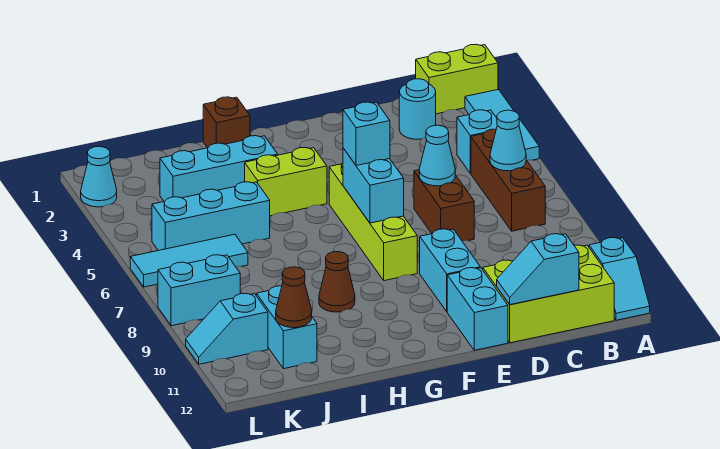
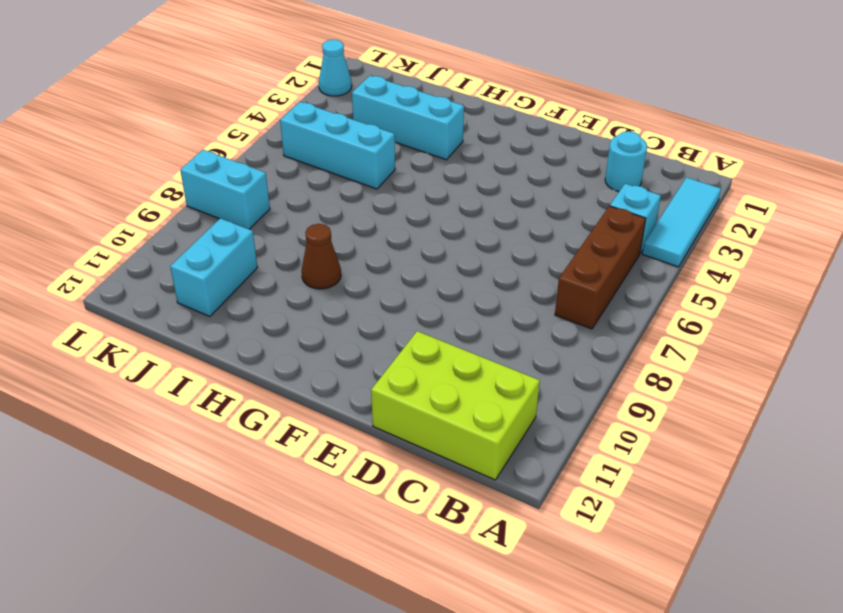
none -> lime brick A1:B1 level 1
none -> cyan slope A11:A12 level 1 top 11
none -> brown brick D6:D7 level 1

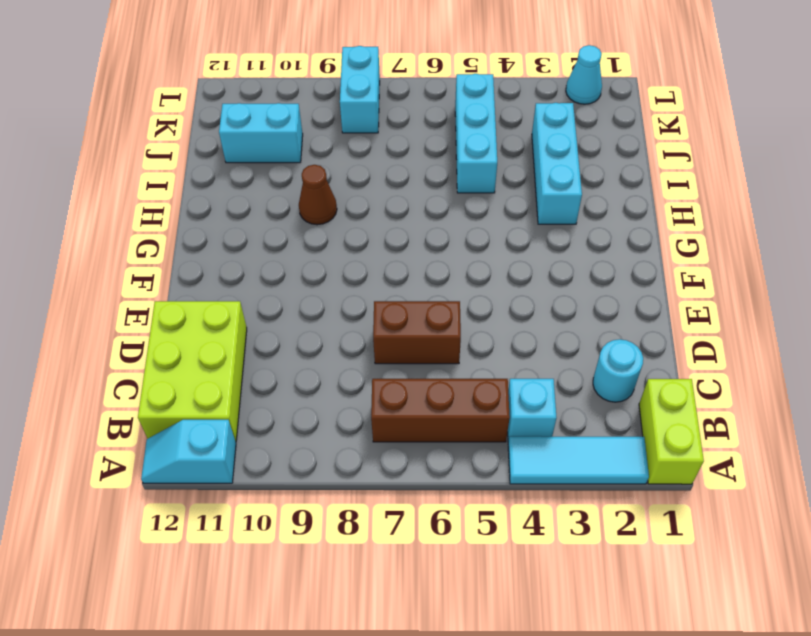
none -> cyan brick E9:E10 level 1
none -> cyan brick E11:E12 level 1
none -> lime brick F5:F8 level 1

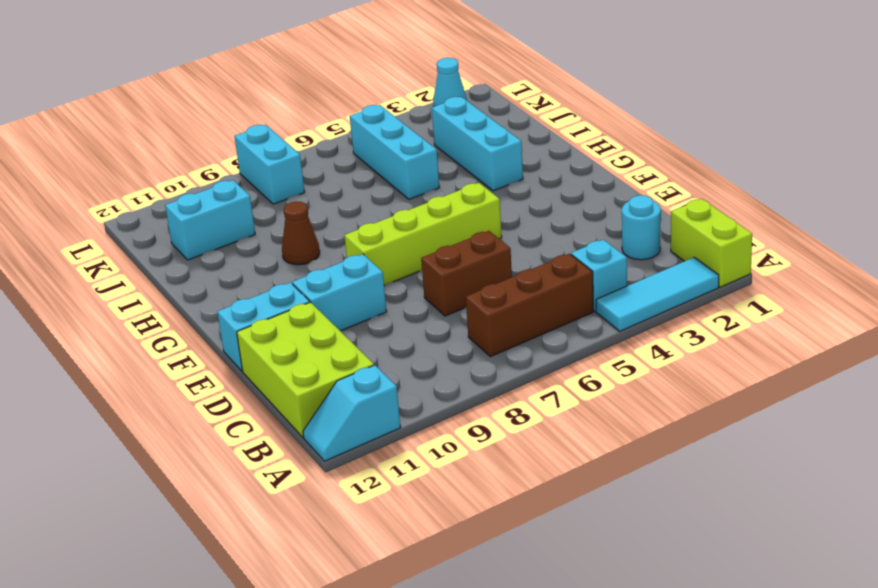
none -> lime brick G4:H4 level 1
none -> brown brick H1 level 1
none -> cyan tile J6:L6 level 1

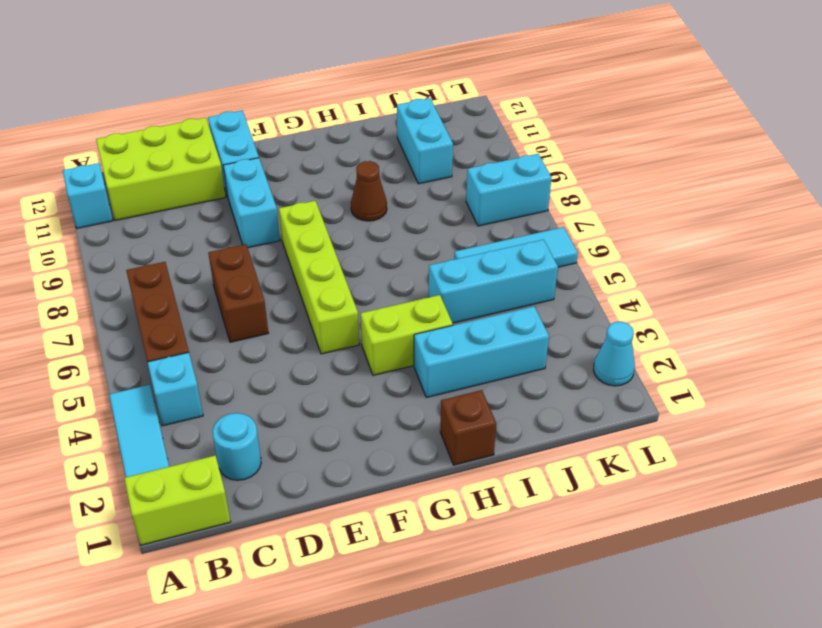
none -> cyan slope K10:L10 level 1 top K
none -> cyan cone B6 level 2
none -> cyan slope C12:D12 level 2 top C

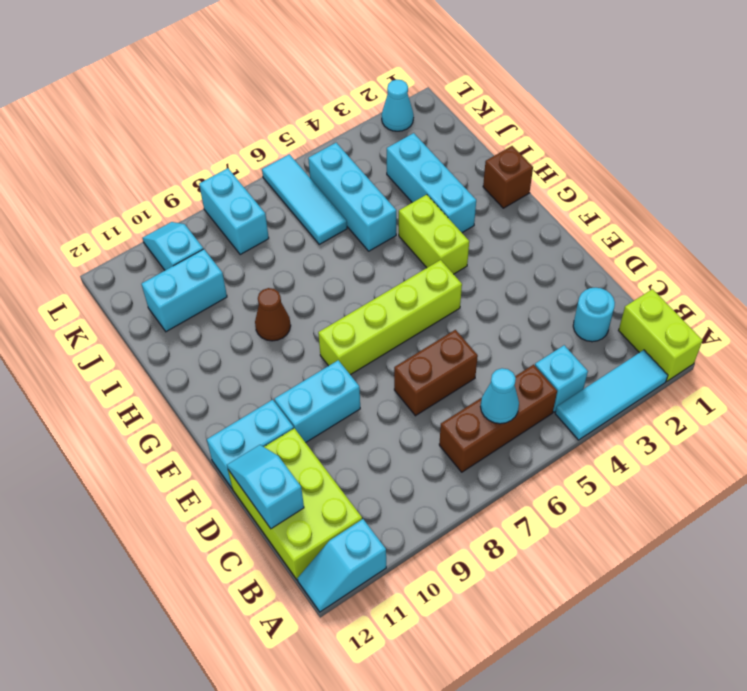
none -> cyan cone D6 level 2
none -> cyan brick F6:F7 level 2
none -> brown cone J11 level 2

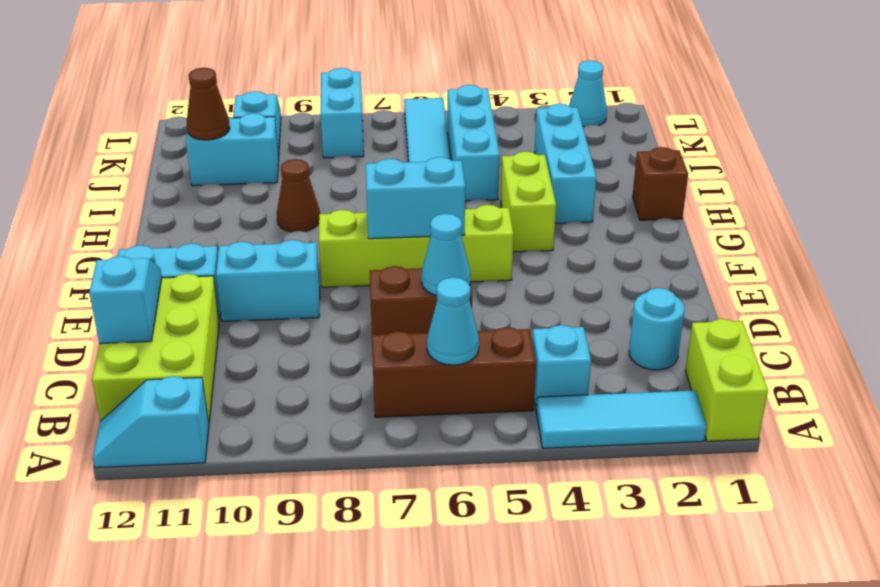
none -> cyan brick F6 level 3

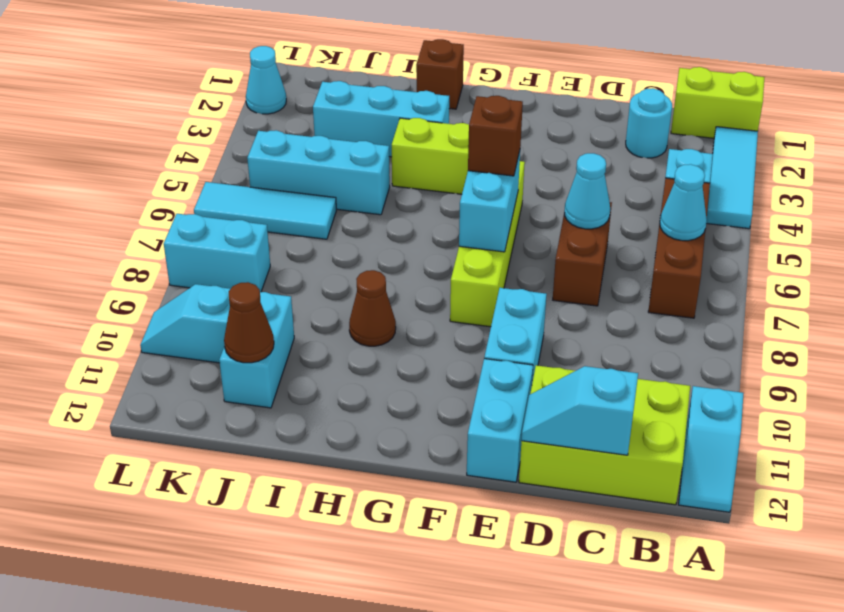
brown brick F6 level 3 -> cyan brick F6 level 3

